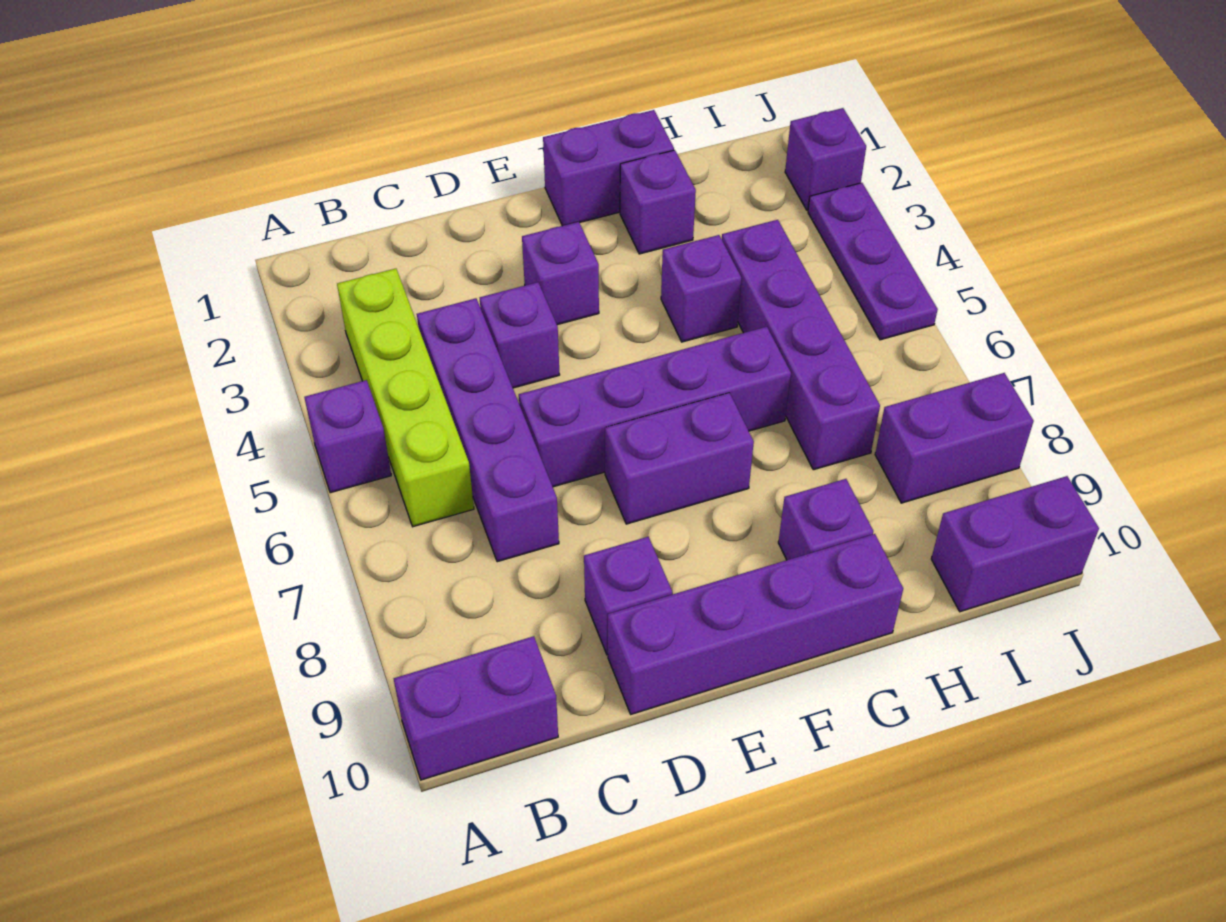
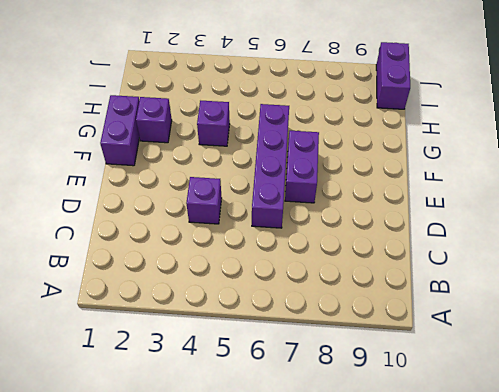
none -> purple brick A5 level 1
none -> purple brick A10:B10 level 1
none -> lime brick B3:B6 level 1

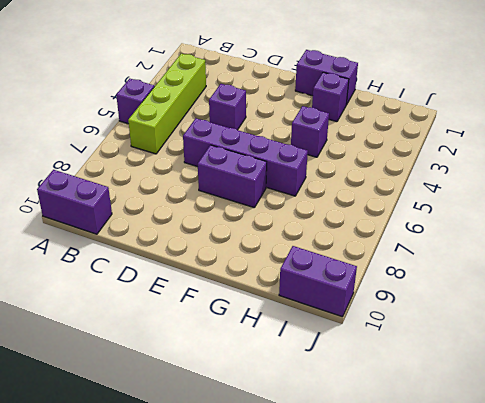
none -> purple brick C4:C7 level 1
none -> purple brick D9 level 1
none -> purple brick D10:G10 level 1

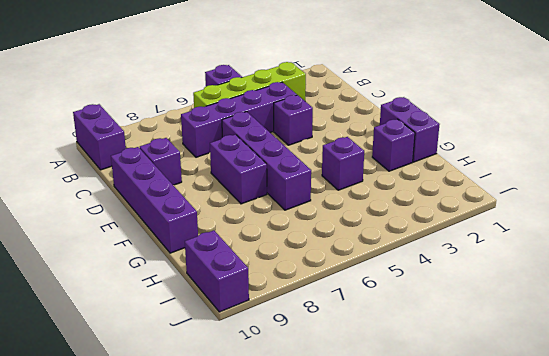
none -> purple brick E3 level 1
none -> purple brick G9 level 1
none -> purple brick H4:H7 level 1

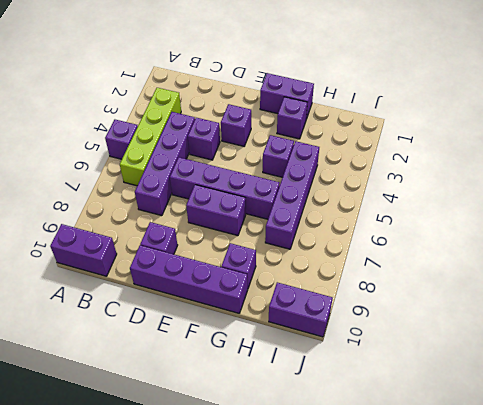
none -> purple brick I8:J8 level 1
none -> purple brick J2 level 1
none -> purple plate J3:J5 level 1

